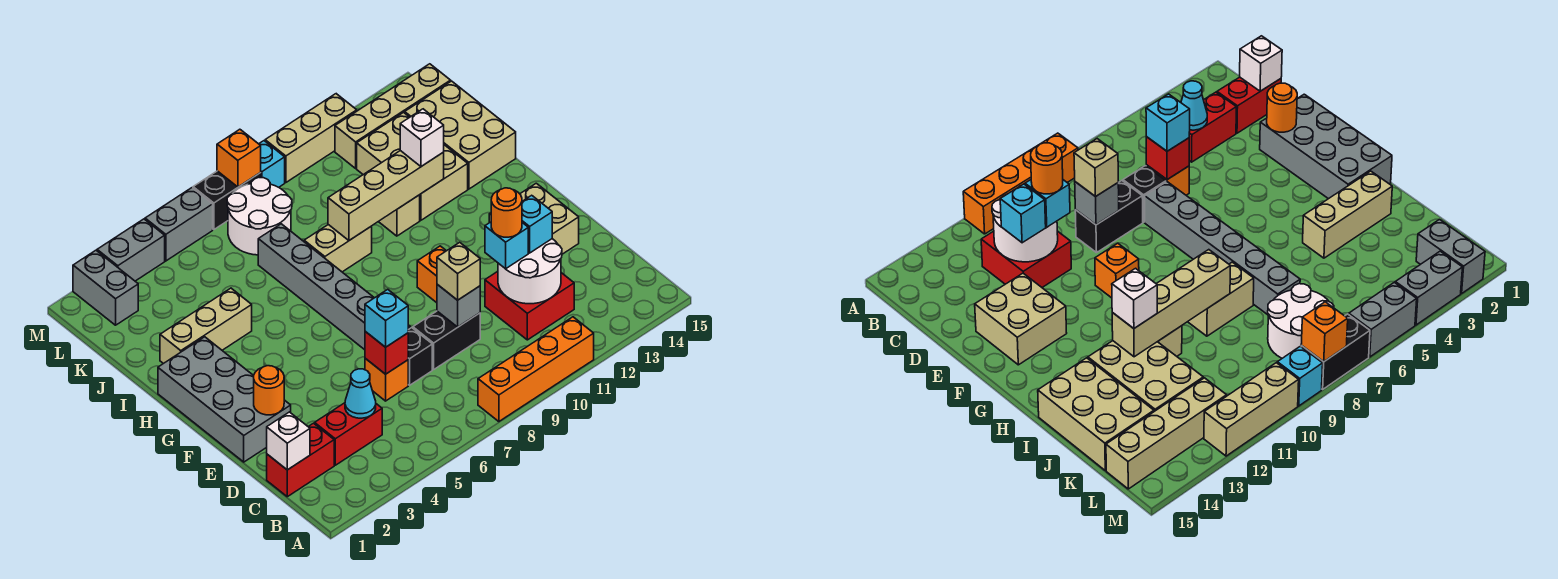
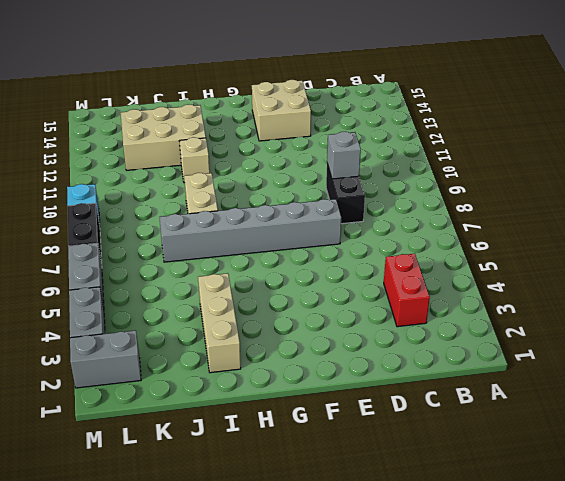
none -> orange brick A8:A11 level 1
none -> red brick C1:C2 level 1
none -> red brick C11:D12 level 1
none -> orange brick D6 level 1

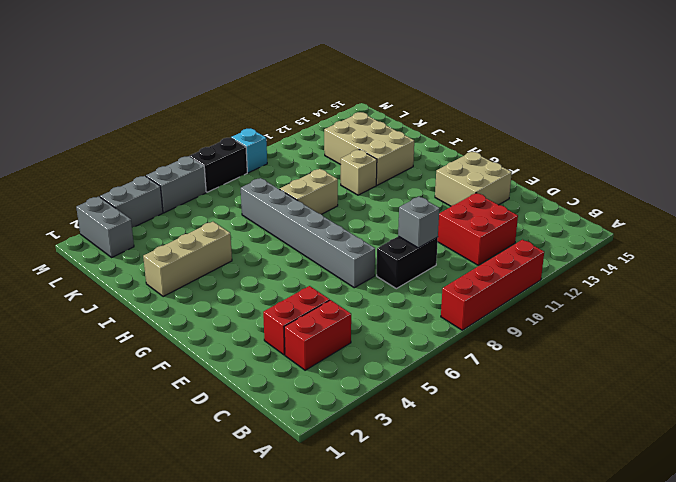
red brick A8:A11 level 1 -> orange brick A8:A11 level 1
red brick D3:D4 level 1 -> red brick C1:C2 level 1
none -> orange brick D6 level 1
none -> black brick D7 level 1
none -> grey brick E1:H2 level 1
none -> orange brick F10 level 1

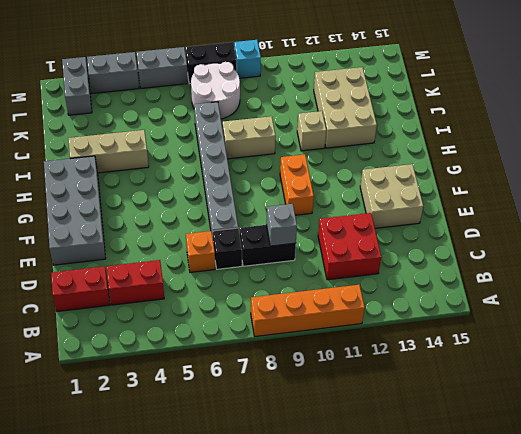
orange brick F10:G10 level 1 -> orange brick F10 level 1
none -> tan brick I14:K15 level 1
none -> tan brick L12:L15 level 1
none -> tan brick M10:M12 level 1
none -> white brick C1 level 2

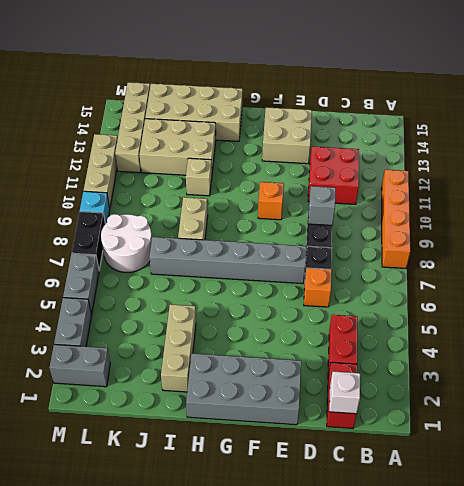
tan brick H14:K15 level 1 -> tan brick I14:K15 level 1
none -> cyan cone C4 level 2
none -> white round brick C11:D12 level 2
none -> red brick D6 level 2
none -> orange round brick E2 level 2

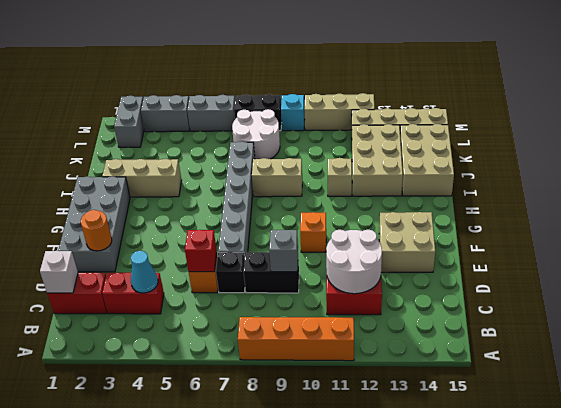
none -> tan brick I9:I12 level 2
none -> orange brick M8 level 2
none -> cyan brick D6 level 3
none -> tan brick D9 level 3

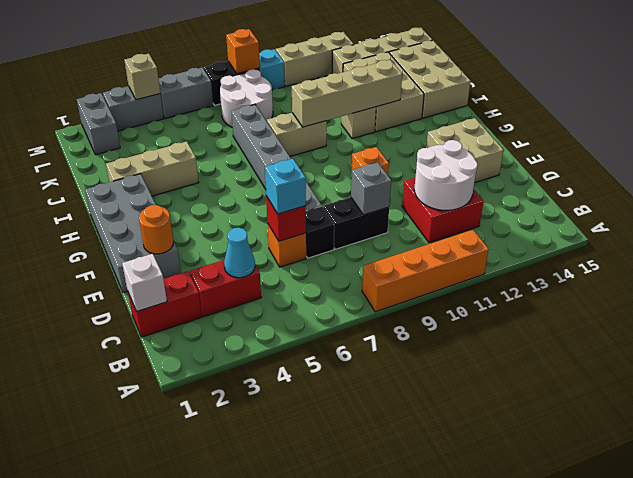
tan brick M4 level 2 -> tan brick D9 level 3
none -> cyan brick D11 level 3
none -> cyan brick D12 level 3
none -> white brick I12 level 3
none -> orange round brick D11 level 4

